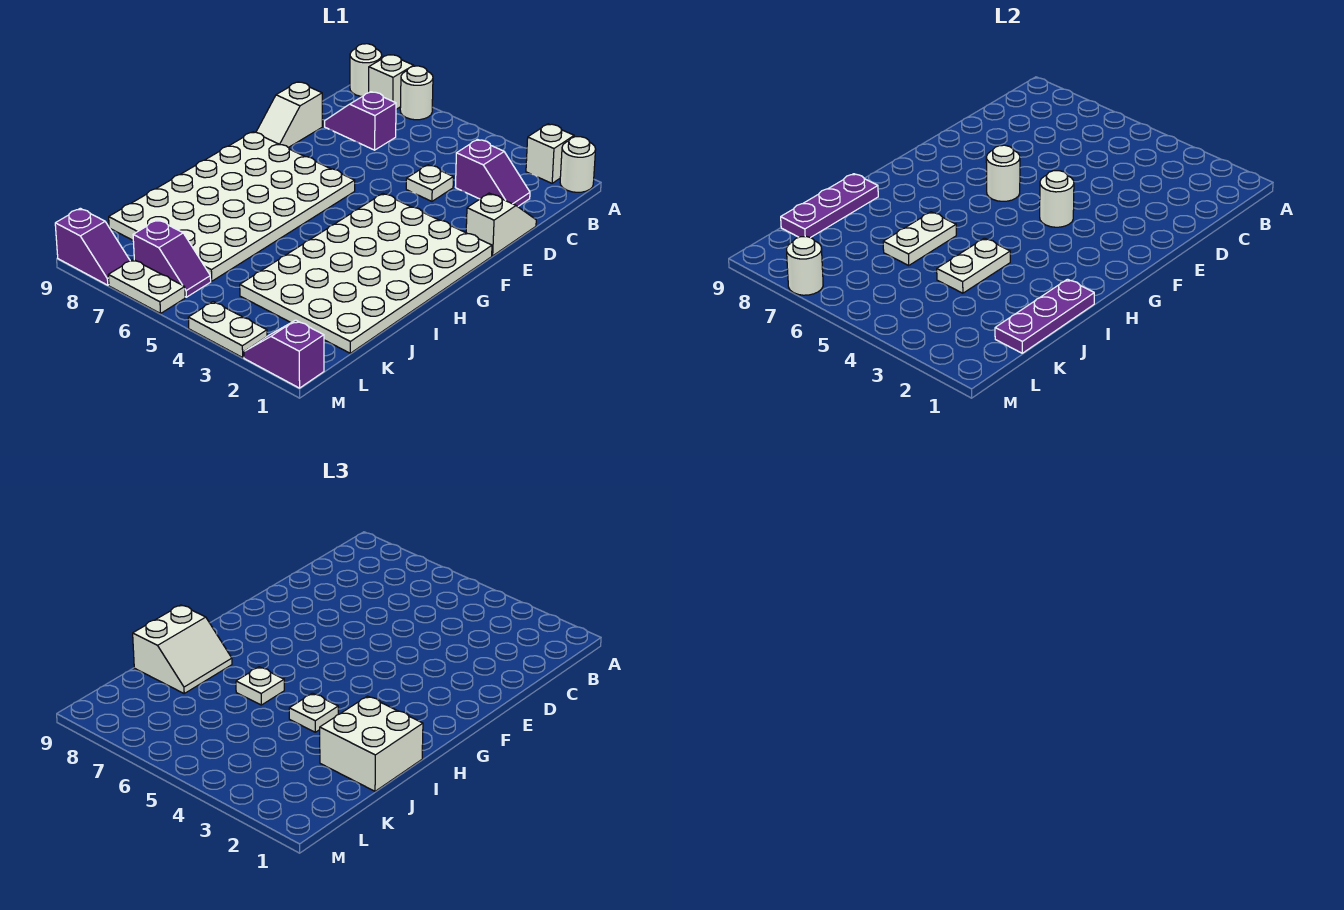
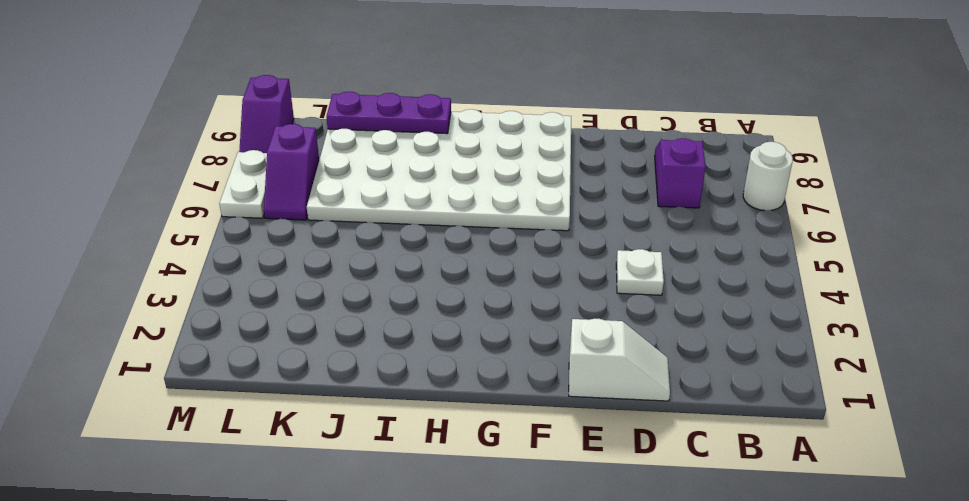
none -> white round brick A1 level 1
none -> white brick A2 level 1
none -> white brick A8 level 1

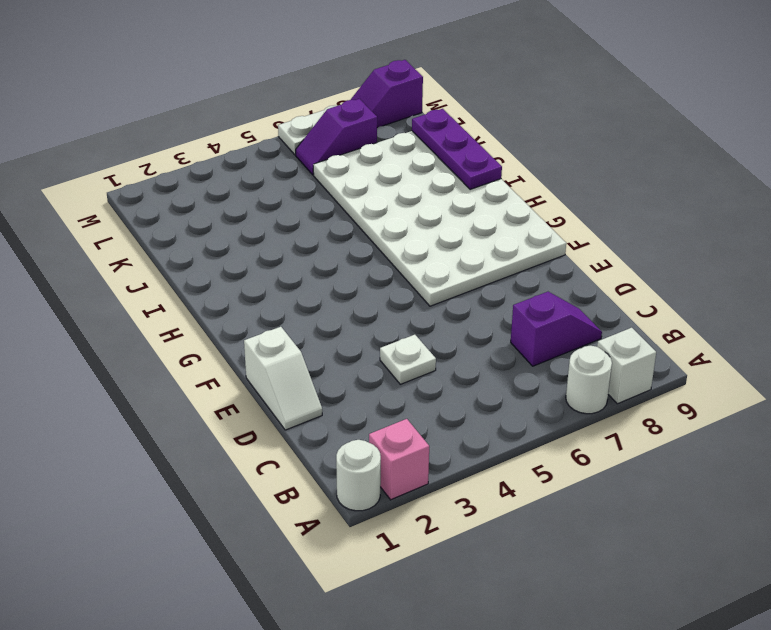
pink brick A2 level 1 -> white brick A2 level 1
none -> white round brick A9 level 1
none -> purple slope C2:C3 level 1 top 3
none -> white slope D9:E9 level 1 top D

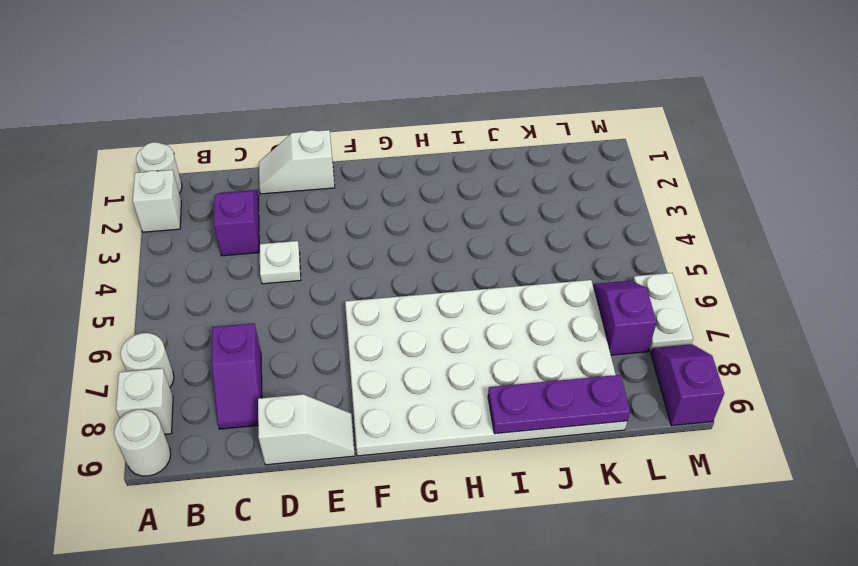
none -> white plate F1:K4 level 1
none -> purple slope M1:M2 level 1 top 1
none -> white plate M3:M4 level 1

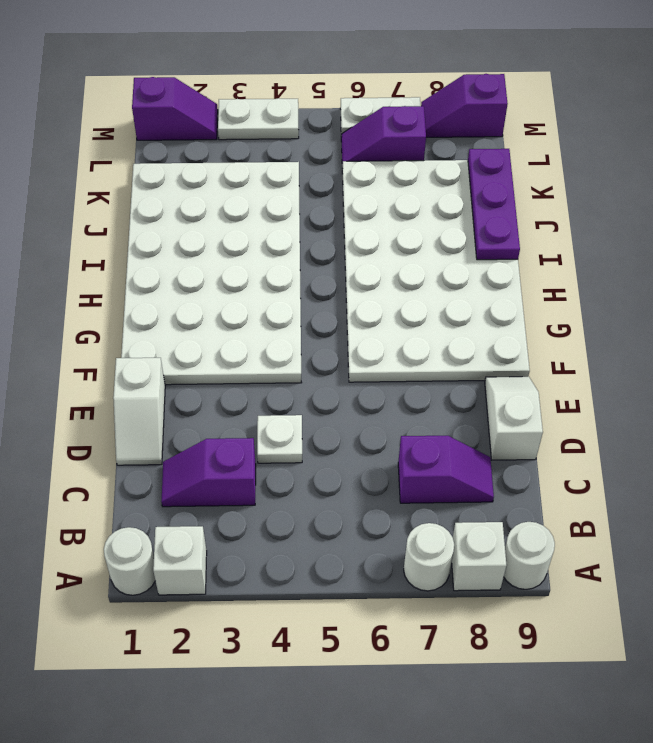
none -> white round brick F4 level 2
none -> white round brick F6 level 2
none -> purple plate I1:K1 level 2

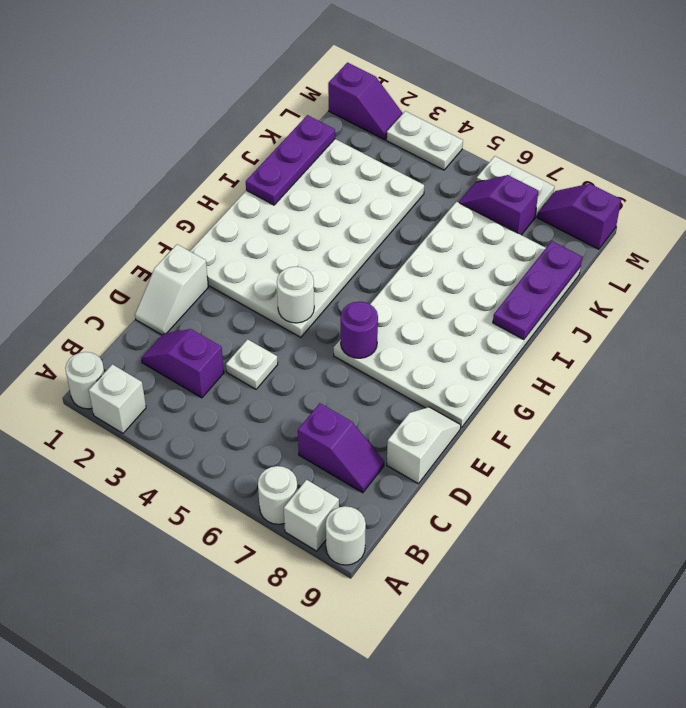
purple round brick F6 level 2 -> white round brick F6 level 2
none -> white plate I4:J4 level 2
none -> white plate I6:J6 level 2
none -> white round brick M7 level 2

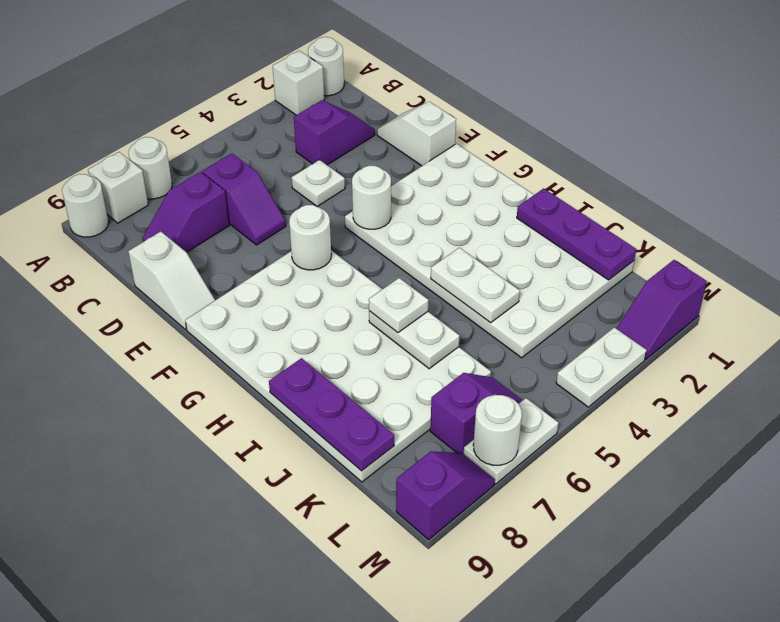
purple slope C6:D6 level 1 top C -> none
none -> white brick I1:J2 level 3
none -> white plate I4 level 3
none -> white slope I8:J9 level 3 top 9

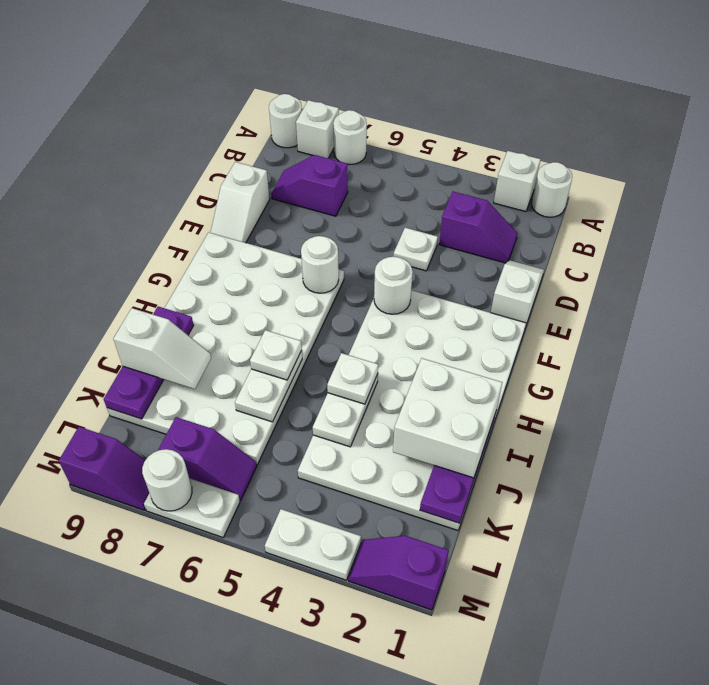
white slope J8:J9 level 3 top 9 -> white slope I8:J9 level 3 top 9

